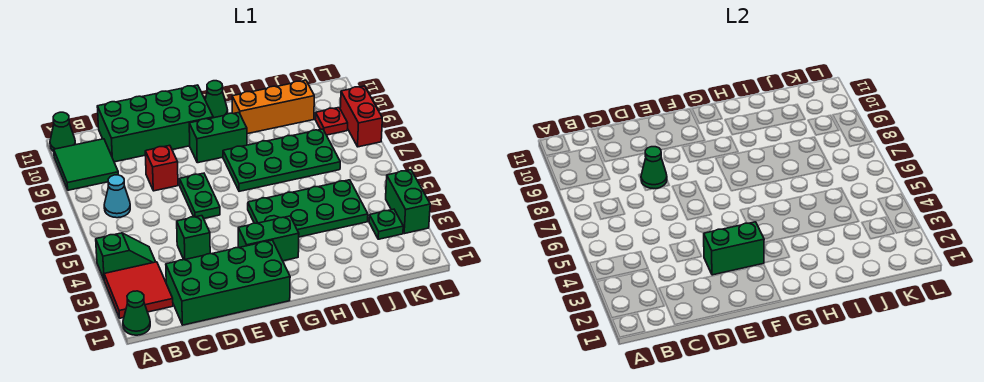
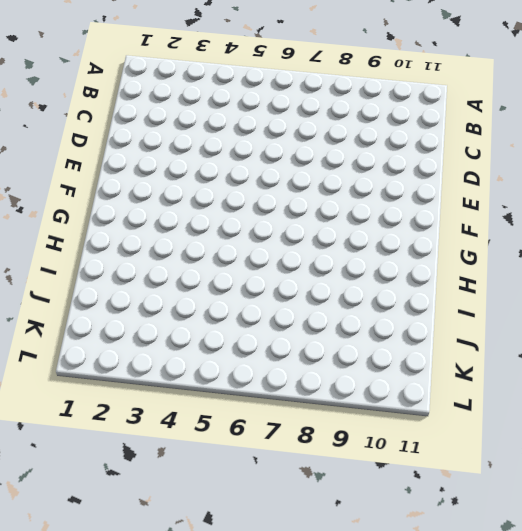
none -> green cone A1 level 1
none -> red tile A2:B3 level 1
none -> green slope A4:B4 level 1 top A

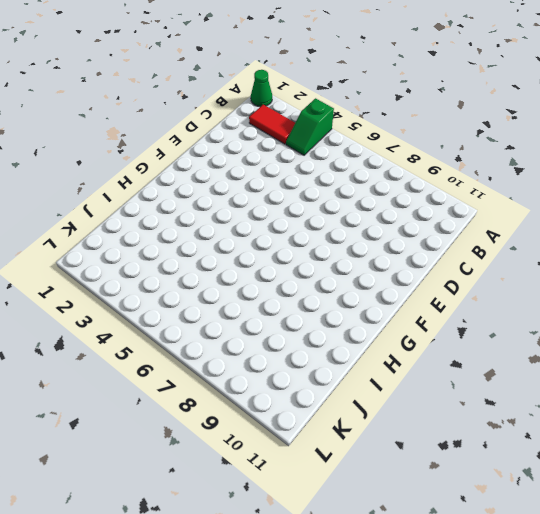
red tile B2:B3 level 1 -> red tile A2:B3 level 1
none -> green tile A9:B10 level 1
none -> green cone A11 level 1
none -> cyan cone B7 level 1

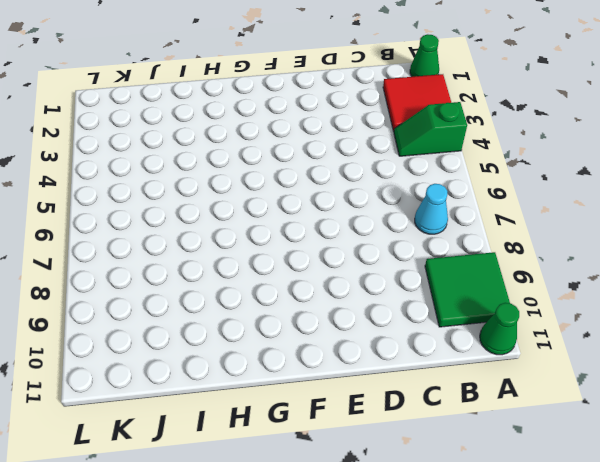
none -> green brick C1:F2 level 1
none -> green brick C10:F11 level 1
none -> green brick D4 level 1

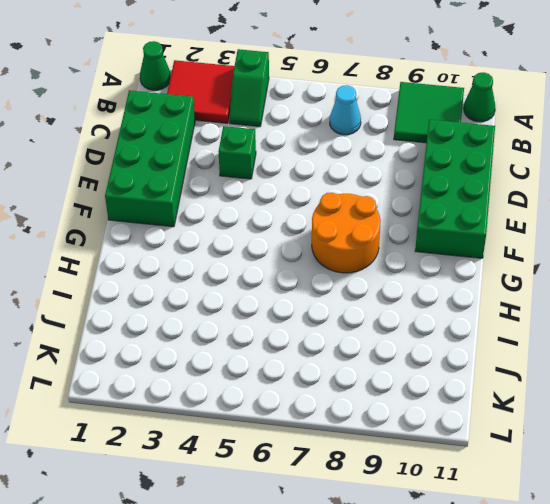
orange round brick F7:G8 level 1 -> green plate G7:J8 level 1
none -> red brick D8 level 1
none -> green plate E6:E7 level 1
none -> green brick F3:G3 level 1

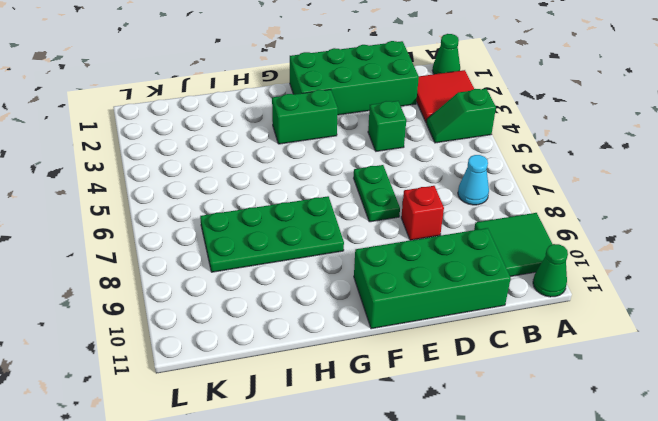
none -> green brick F9:G9 level 1
none -> green plate G4:J5 level 1
none -> green cone G11 level 1

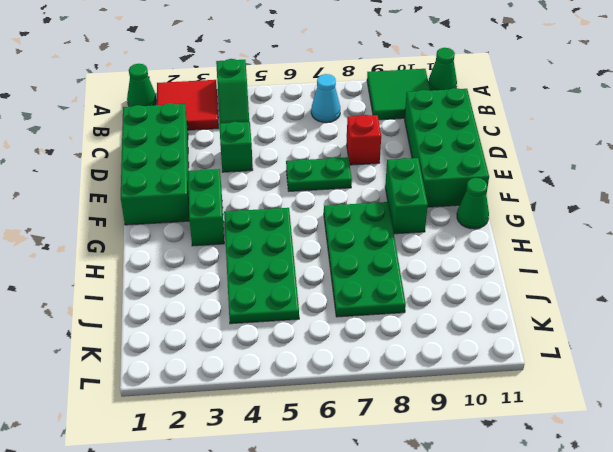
none -> orange brick H10:J10 level 1
none -> green plate K3 level 1
none -> red plate K9 level 1

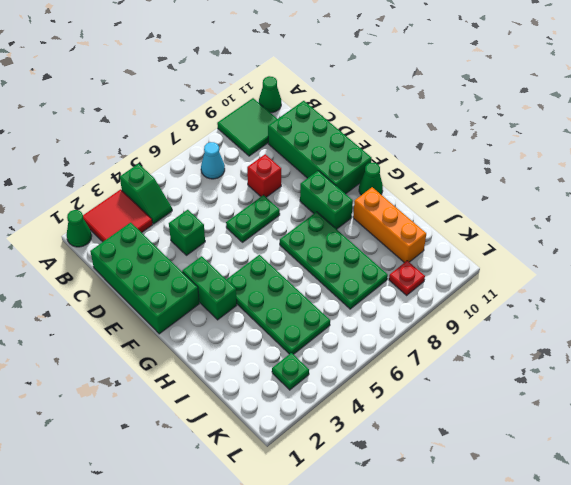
none -> green brick L3:L4 level 1
none -> red brick L8:L9 level 1
none -> green cone D8 level 2

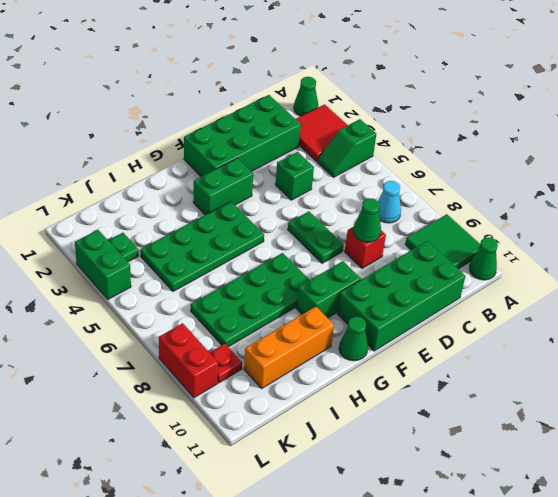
none -> green brick E3:F3 level 2

